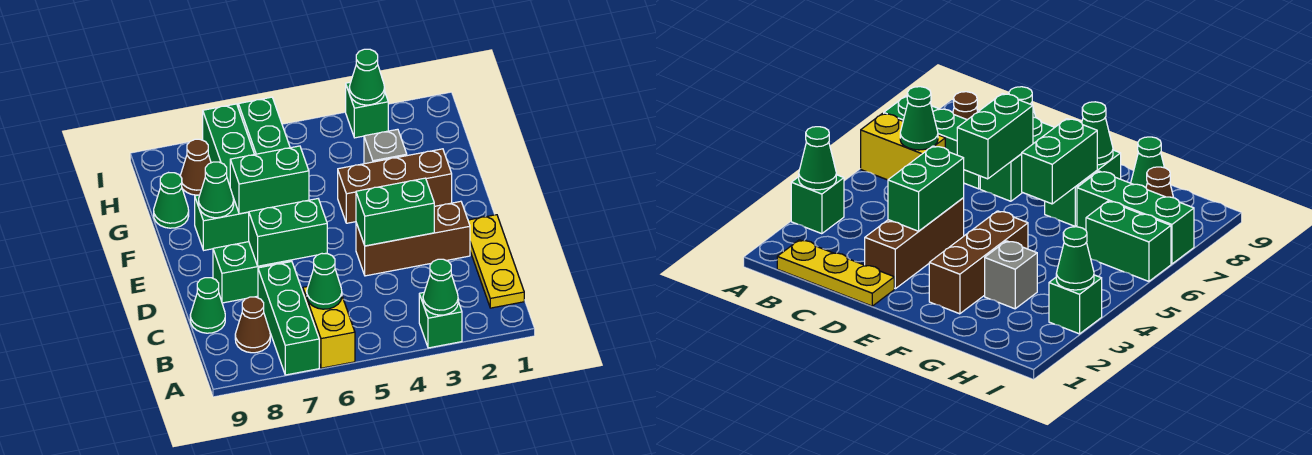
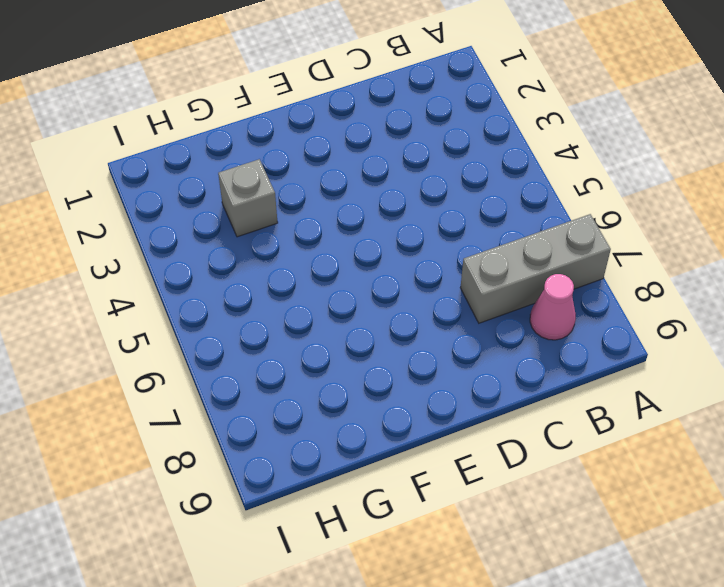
grey brick A7:C7 level 1 -> green brick A7:C7 level 1
pink cone B8 level 1 -> brown cone B8 level 1
none -> green brick A3 level 1
none -> yellow brick A6:B6 level 1
none -> yellow plate B1:D1 level 1

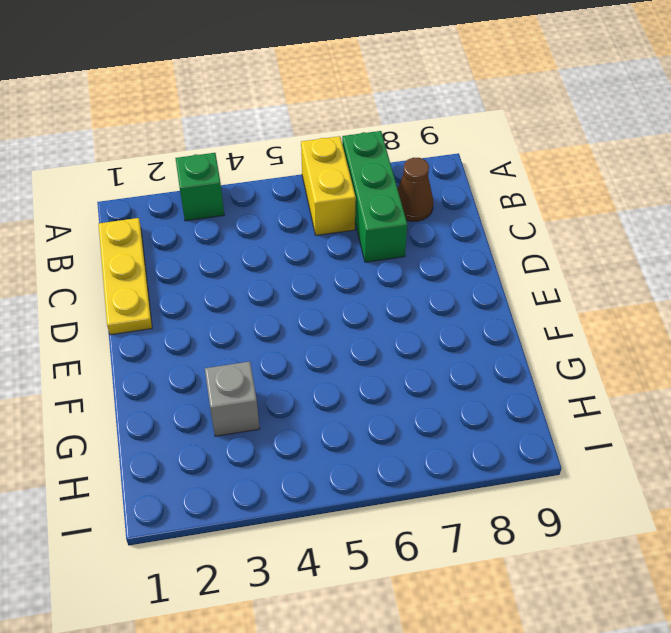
none -> green cone C9 level 1
none -> brown brick D2:D4 level 1
none -> green brick D7:D8 level 1

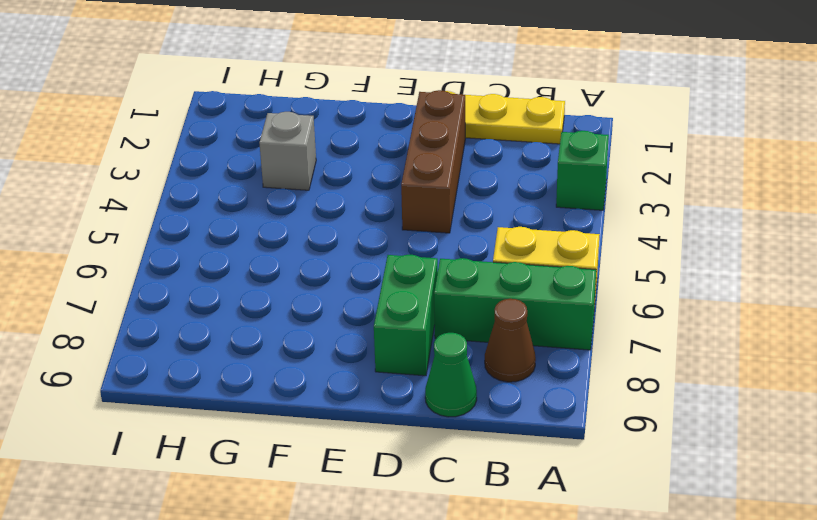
none -> brown brick F2:F4 level 1
none -> green brick F7:F8 level 1
none -> green brick G7:I7 level 1

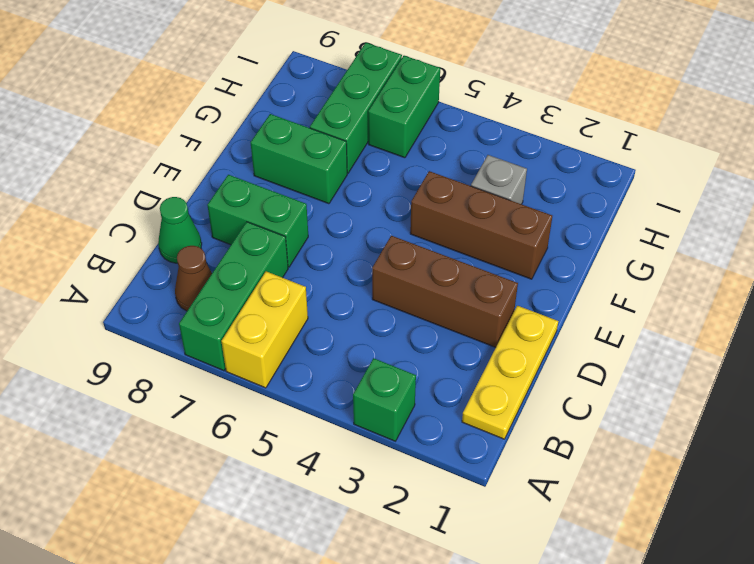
none -> green cone G9 level 1
none -> brown cone H8 level 1
none -> green brick I3 level 1

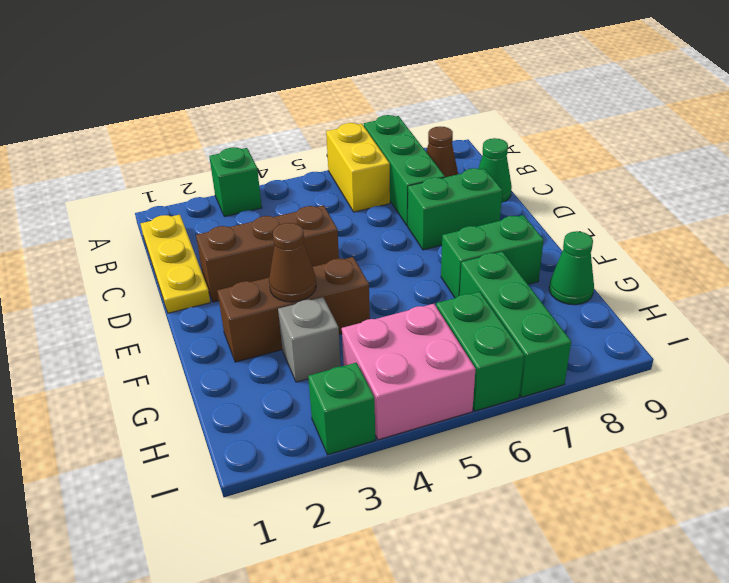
brown cone F3 level 2 -> brown cone H8 level 1
pink brick H4:I5 level 1 -> none
none -> green cone A3 level 2
none -> green cone B6 level 2
none -> green brick D3:D4 level 2

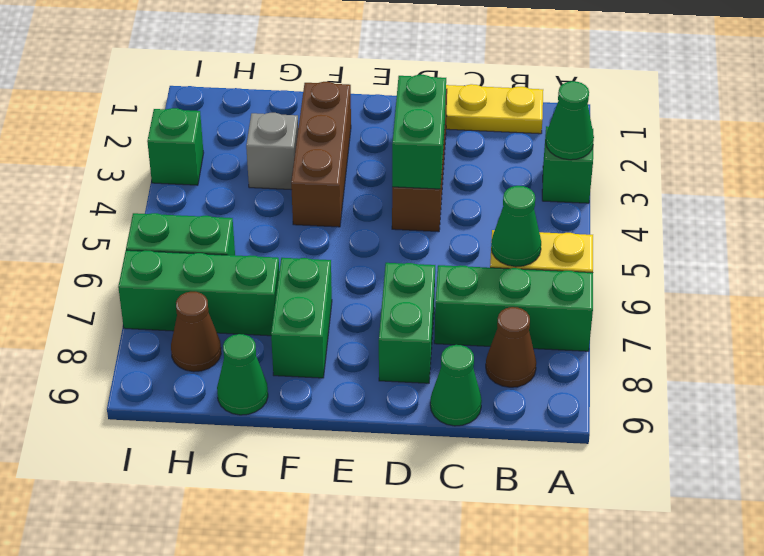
none -> green brick D6:D7 level 2
none -> green brick F6:F7 level 2
none -> green cone F8 level 2

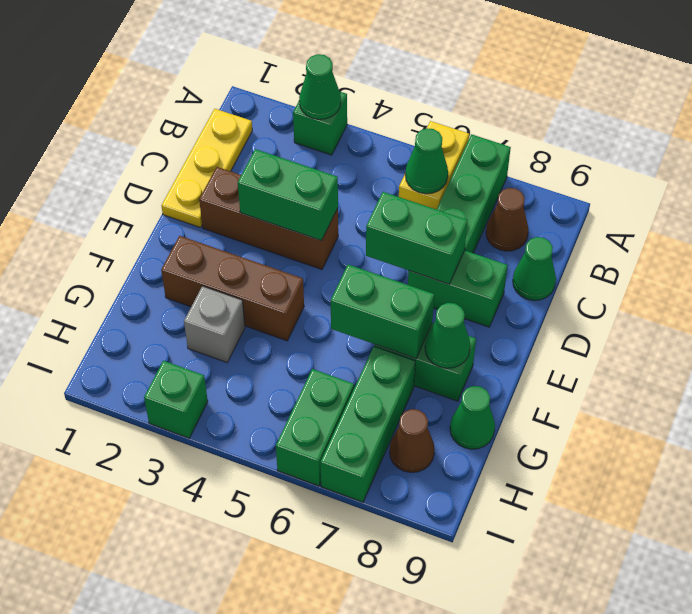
none -> green cone I3 level 2

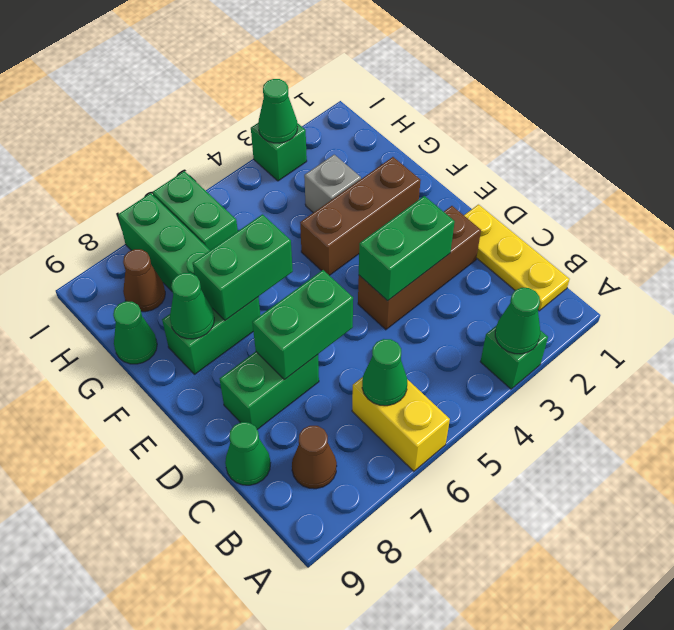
none -> green brick A7:C7 level 1

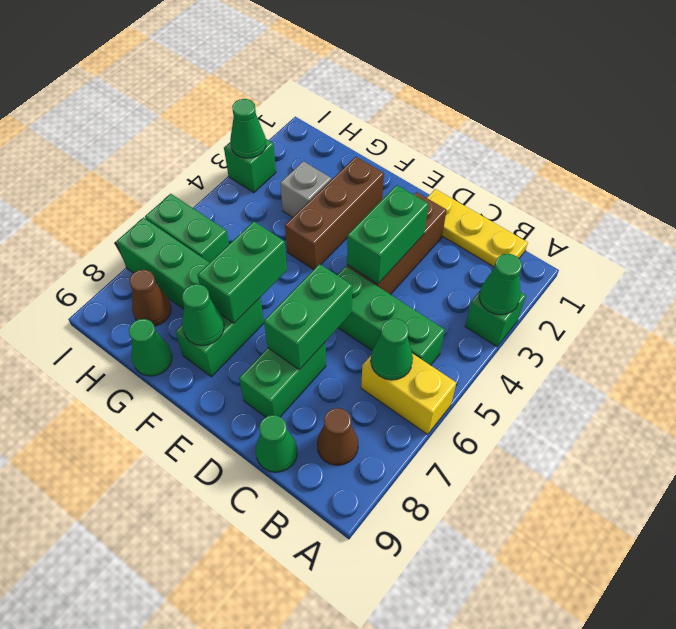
green brick B5:D5 level 1 -> green brick A7:C7 level 1

